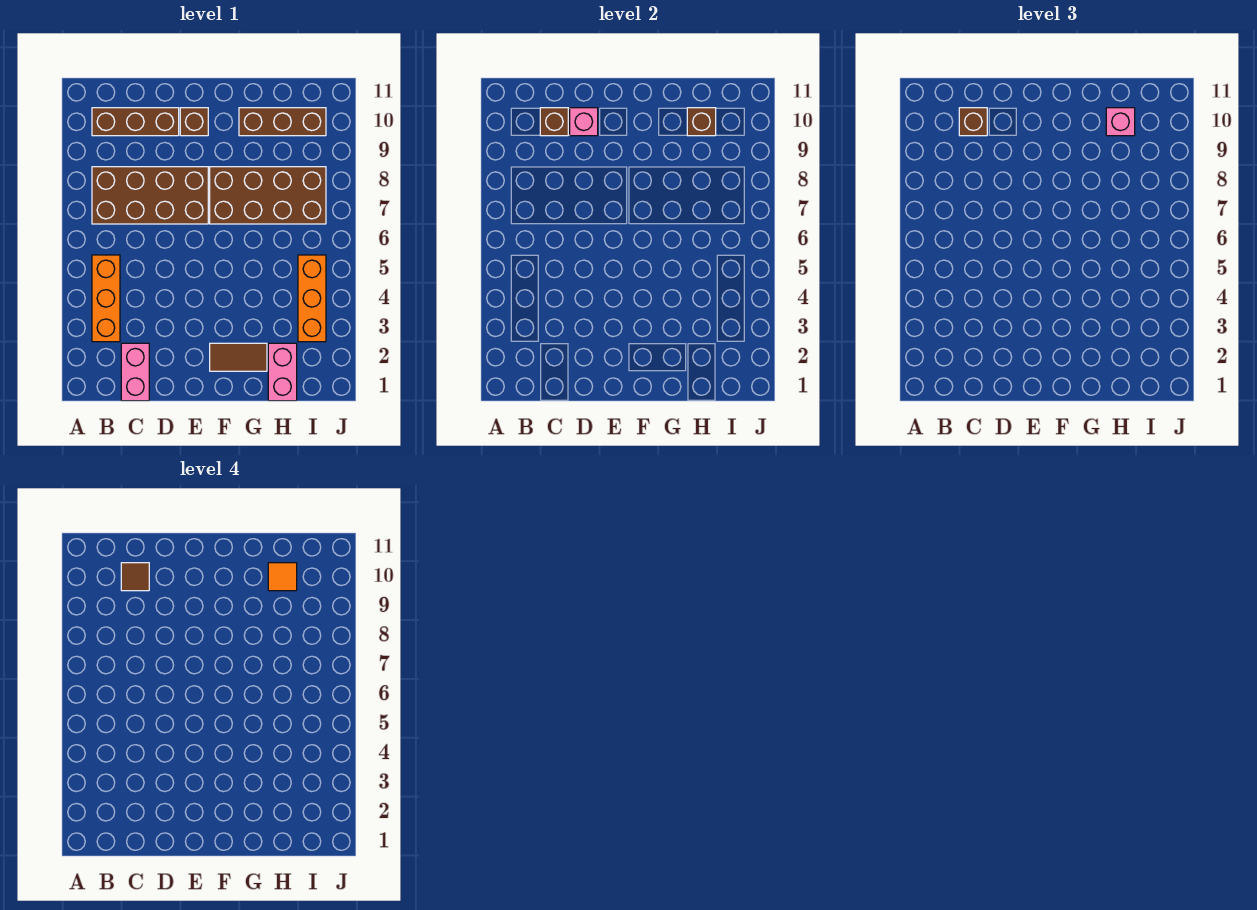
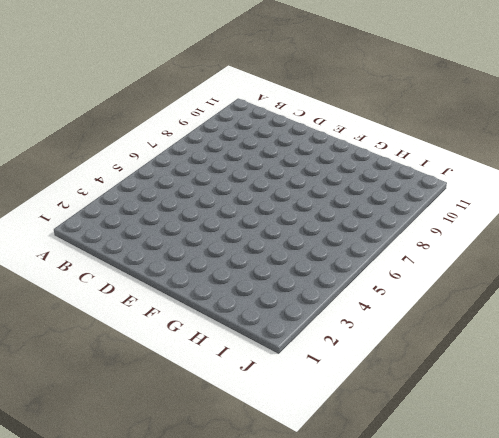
none -> orange brick B3:B5 level 1
none -> brown brick B7:E8 level 1
none -> brown brick B10:D10 level 1

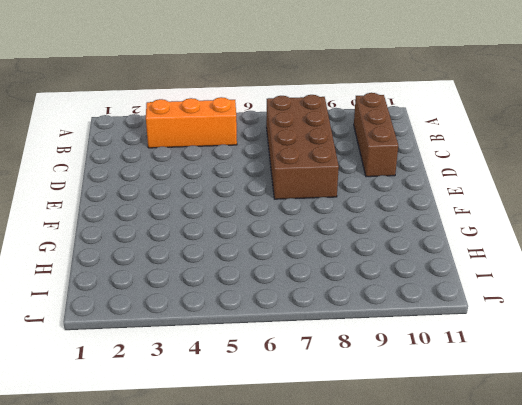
none -> pink brick C1:C2 level 1
none -> brown brick E10 level 1
none -> brown tile F2:G2 level 1

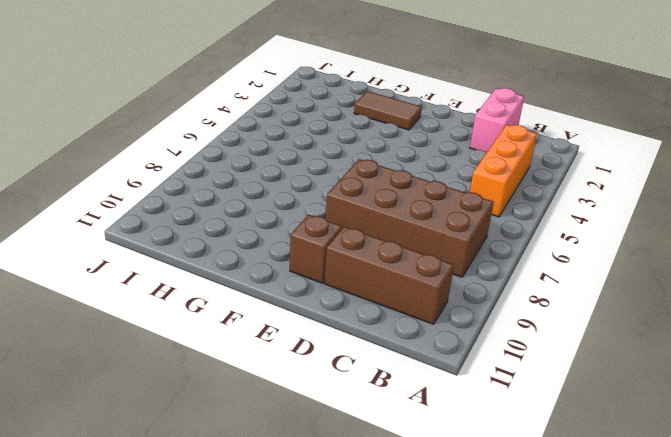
none -> brown brick F7:I8 level 1
none -> brown brick G10:I10 level 1
none -> pink brick H1:H2 level 1

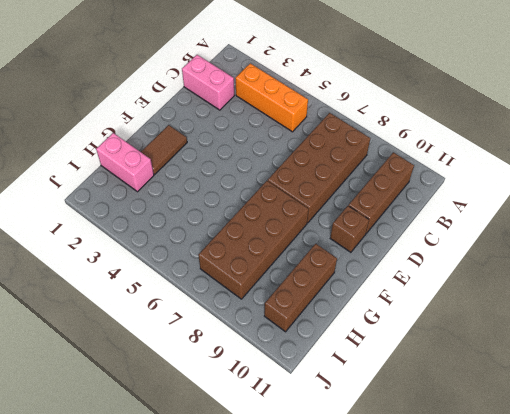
none -> orange brick I3:I5 level 1
none -> brown brick C10 level 2
none -> pink brick D10 level 2

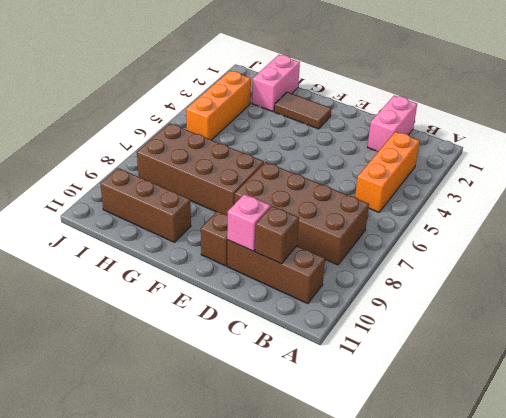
none -> brown brick H10 level 2
none -> brown brick C10 level 3
none -> pink brick H10 level 3

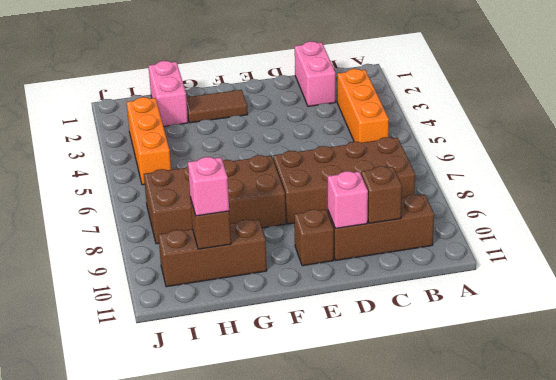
none -> brown brick C10 level 3
none -> brown tile C10 level 4
none -> orange tile H10 level 4

